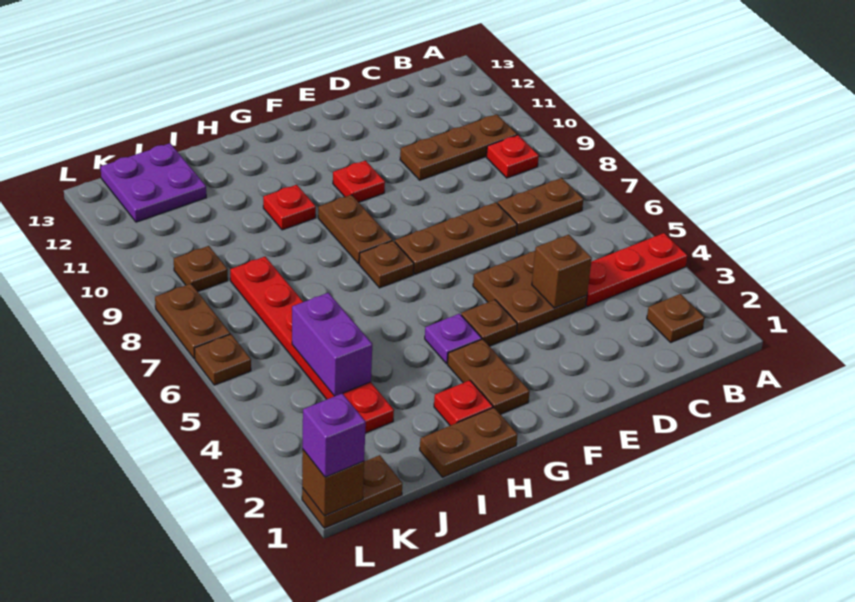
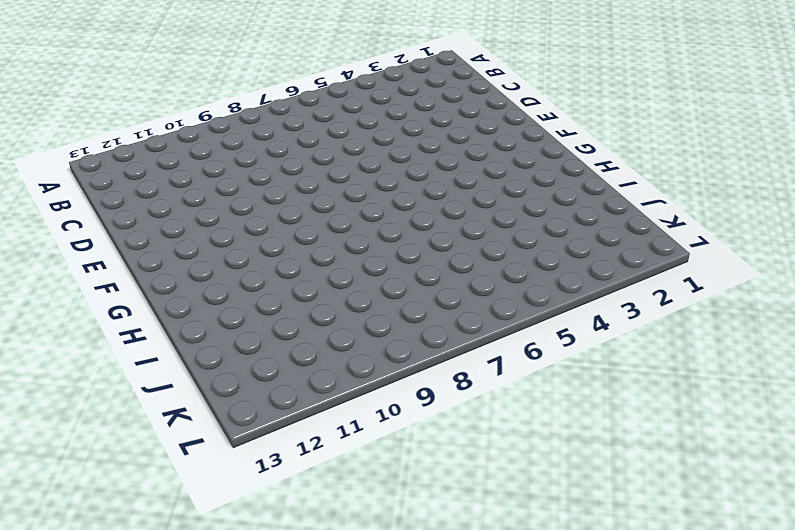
none -> red plate A4:C4 level 1
none -> brown plate B2 level 1
none -> brown plate B7:C7 level 1

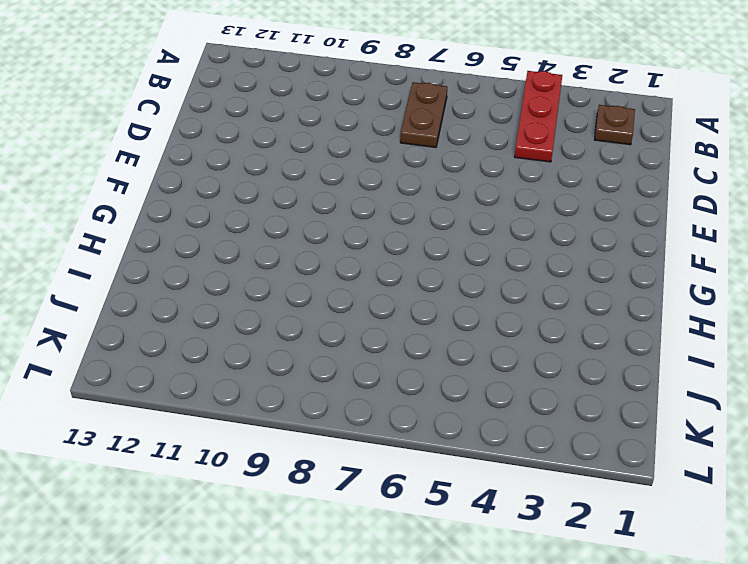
none -> red plate B9 level 1
none -> brown plate B10:D10 level 1
none -> brown plate D4:E5 level 1

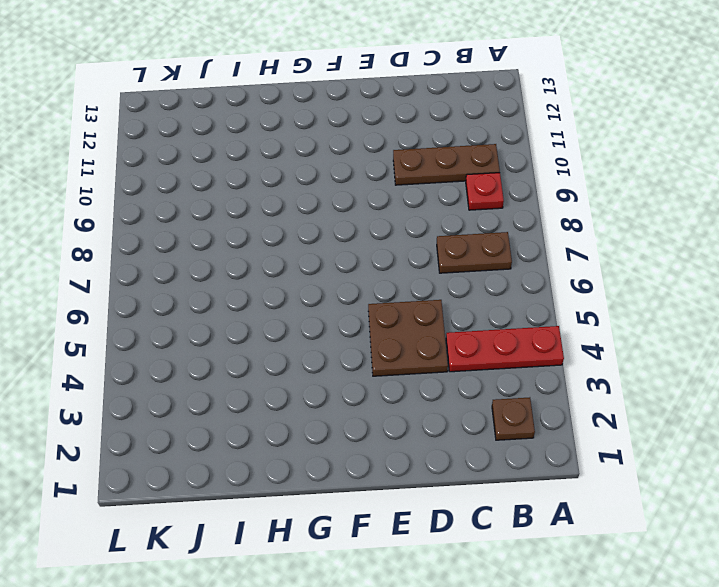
none -> brown plate D7:F7 level 1
none -> brown plate F4 level 1
none -> red plate F10 level 1

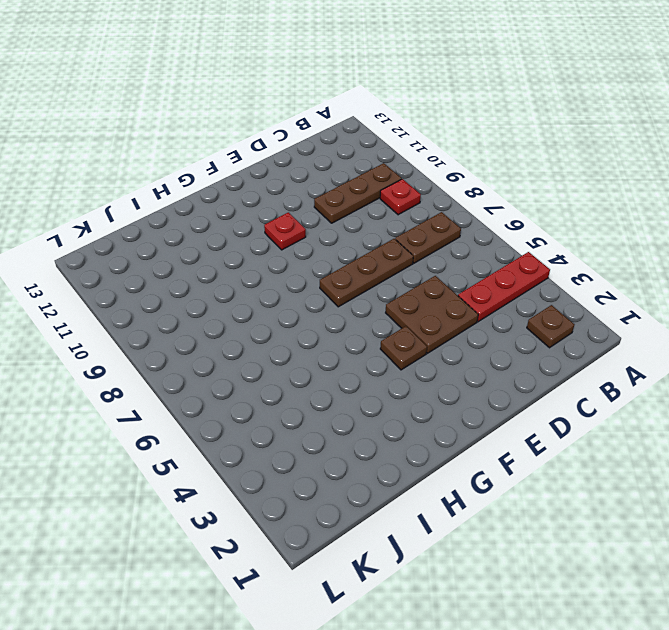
none -> brown plate G2:G3 level 1
none -> purple plate G4 level 1
none -> brown plate G7 level 1

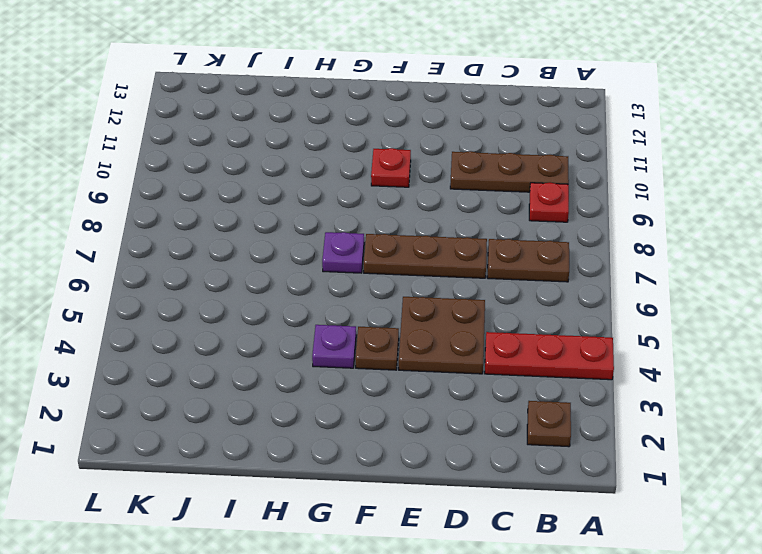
purple plate G7 level 1 -> brown plate G7 level 1
none -> brown plate G2:G3 level 1
none -> brown plate G8:G9 level 1
none -> brown plate H1:I1 level 1

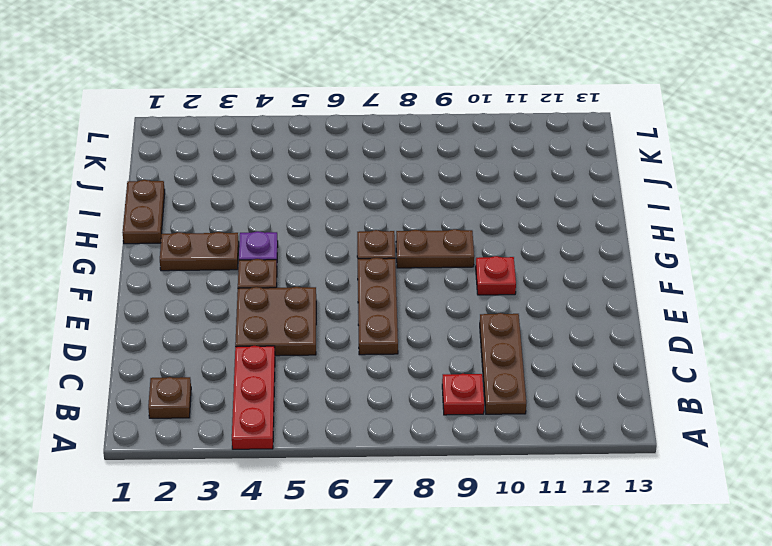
none -> brown plate B7:C7 level 1
none -> red plate H2 level 1
none -> red plate H10 level 1

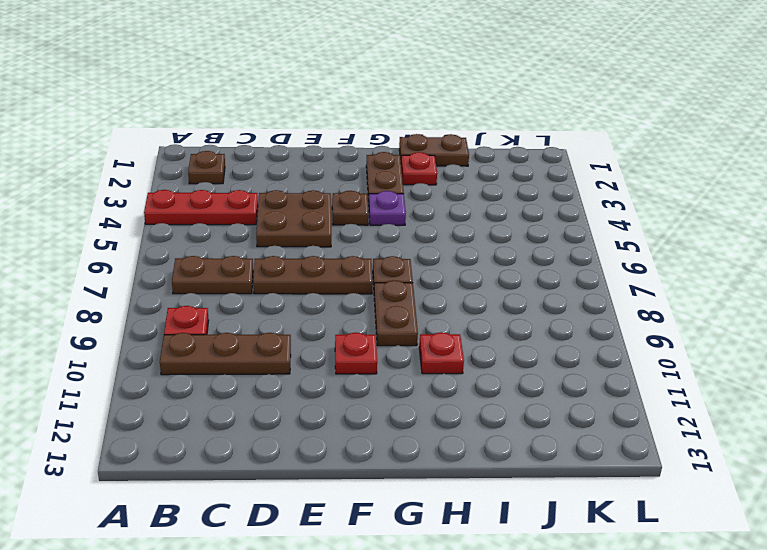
none -> red plate J3:J8 level 1
none -> purple plate J12:K13 level 1
none -> brown plate K1:L1 level 1

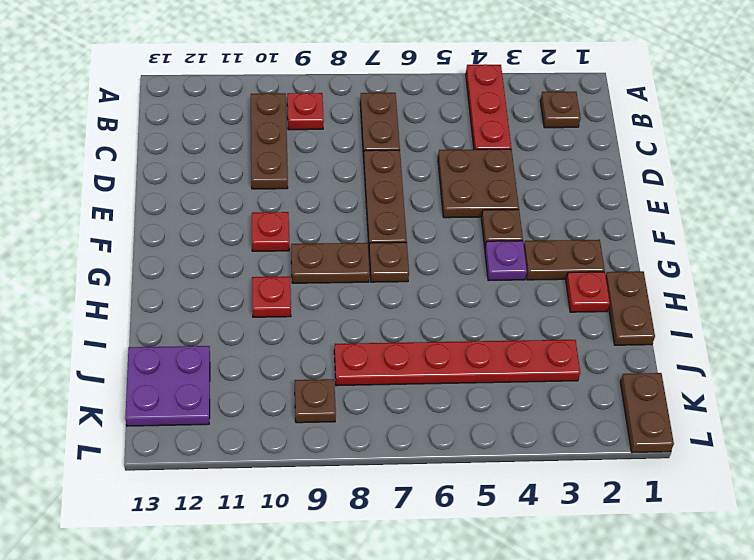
none -> brown plate L6 level 1
none -> brown plate L7:L8 level 1
none -> brown brick D4 level 2

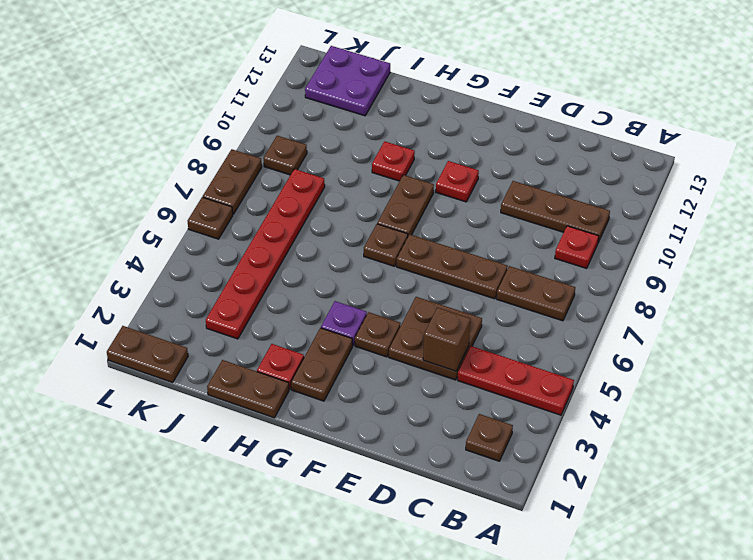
none -> purple brick J4:J5 level 2
none -> brown brick L1 level 2
none -> purple brick L1 level 3

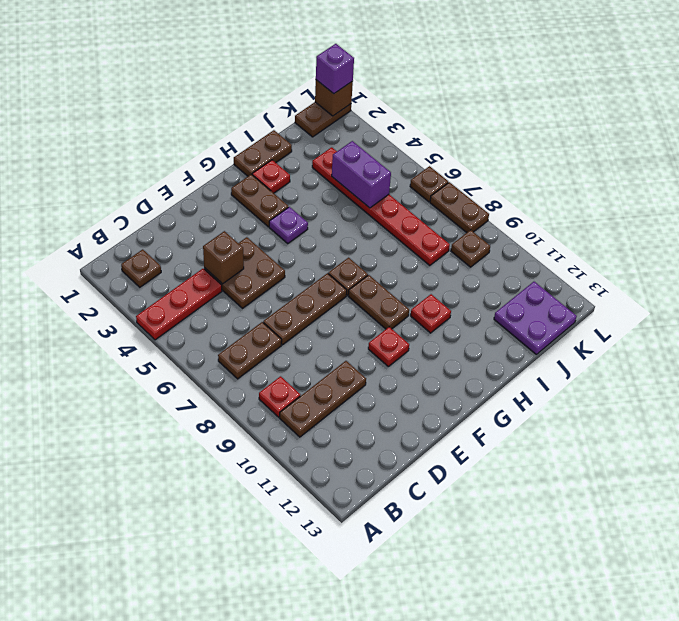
none -> brown plate F4 level 1

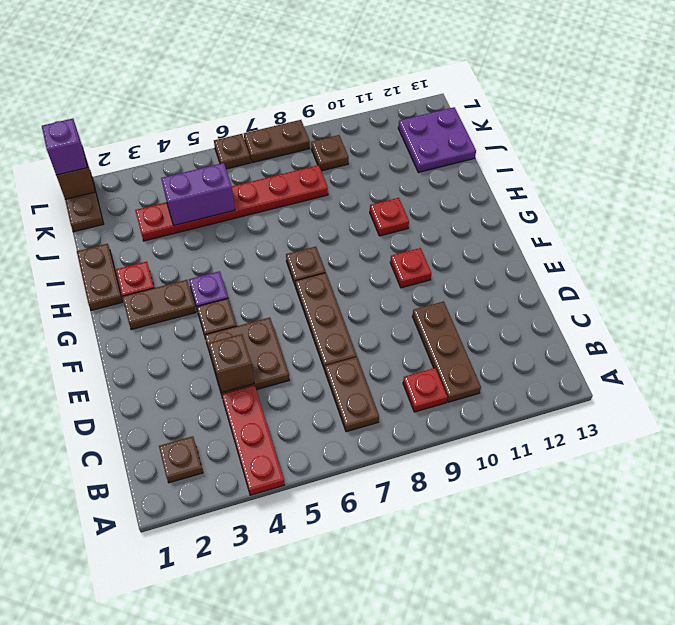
none -> brown plate G8:G9 level 1

